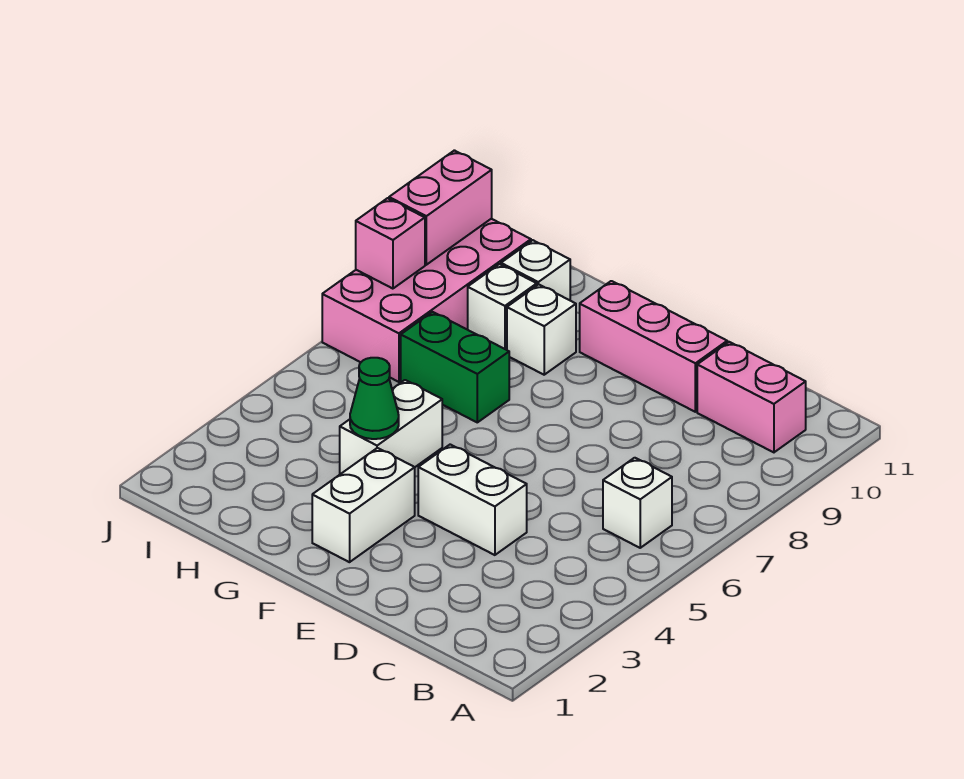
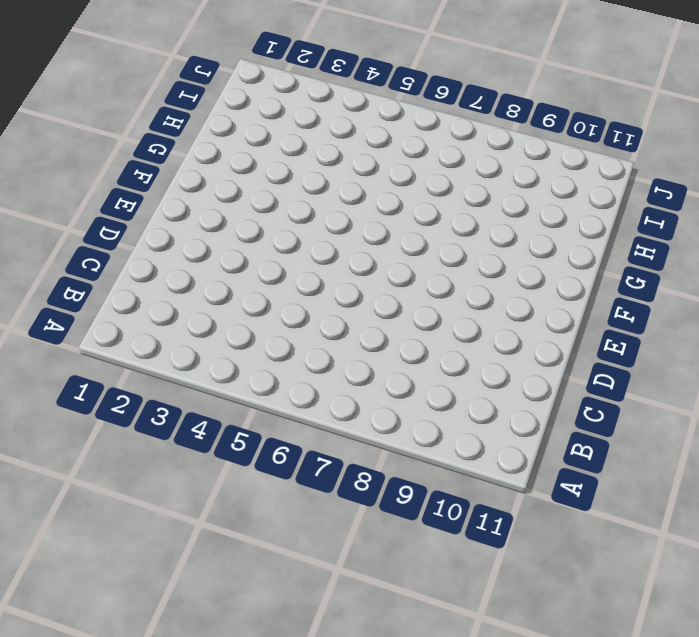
none -> white brick B6 level 1
none -> pink brick B10:C10 level 1
none -> white brick D4:E4 level 1

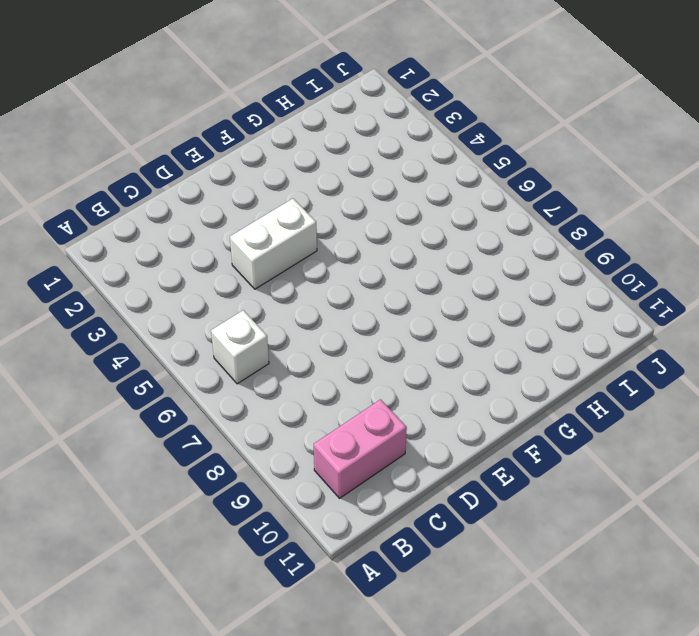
none -> pink brick D10:F10 level 1
none -> white brick F2:F3 level 1
none -> white brick G4:G5 level 1

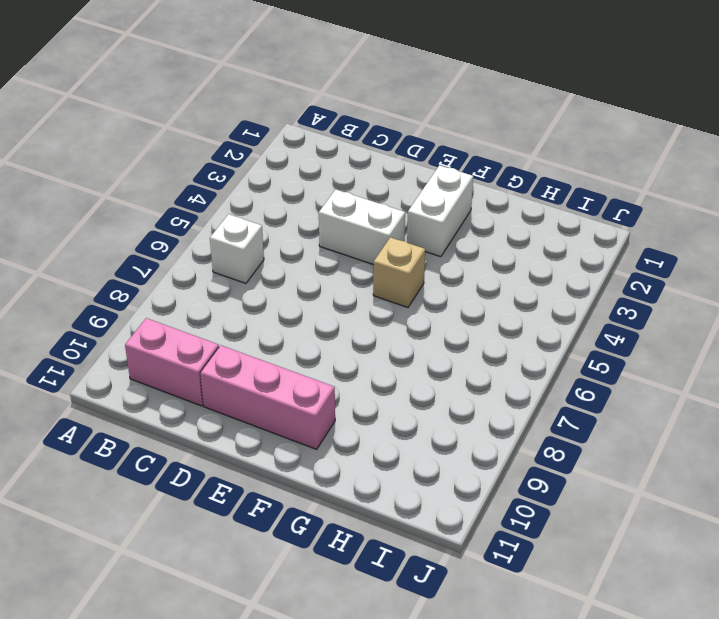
tan brick F5 level 1 -> none
none -> white brick G4:G5 level 1
none -> green brick G7:H7 level 1
none -> white brick G9 level 1

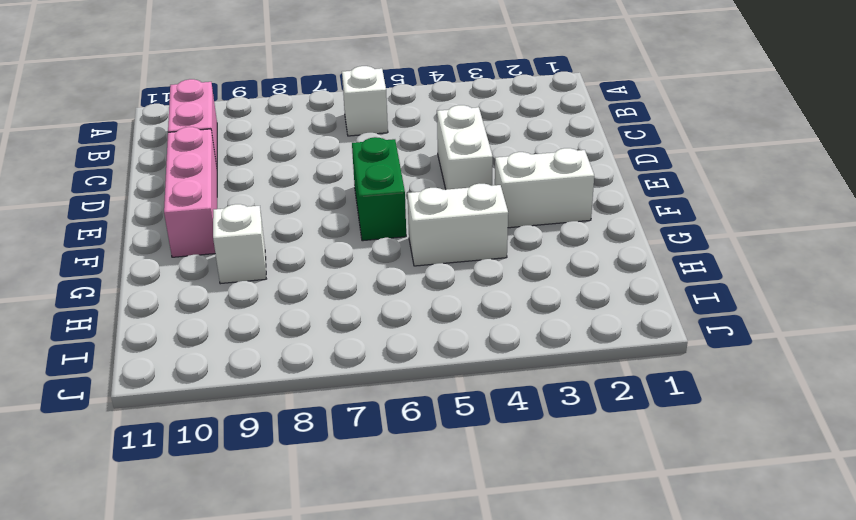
green brick E6:F6 level 1 -> green brick G7:H7 level 1
none -> white brick H9 level 1
none -> white brick H10 level 1
none -> pink brick I7:J10 level 1

